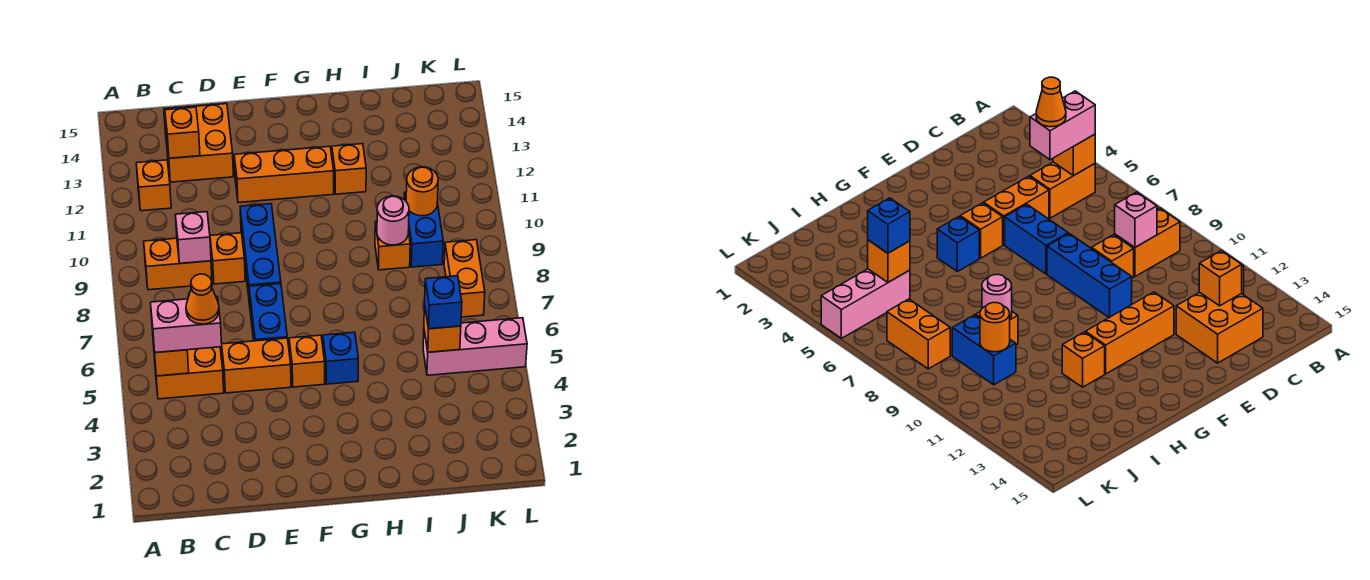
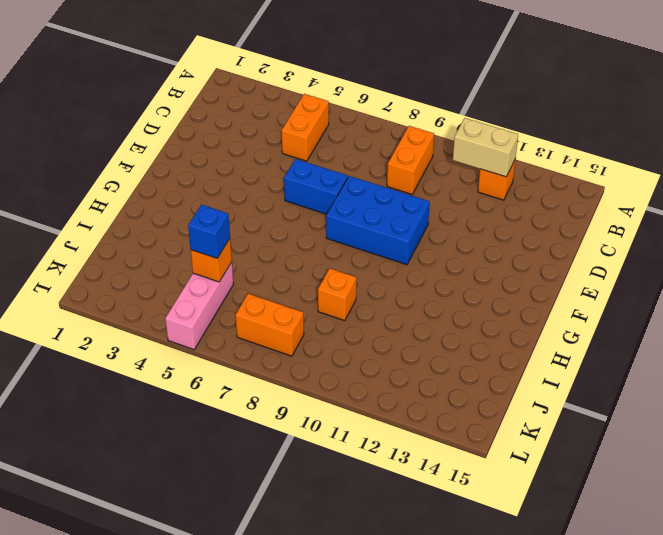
tan brick B11:B12 level 2 -> none
blue brick E8:F10 level 1 -> blue brick E8:E10 level 1
none -> orange brick C13:D14 level 1
none -> orange brick D5:E5 level 1
none -> orange brick D9 level 1

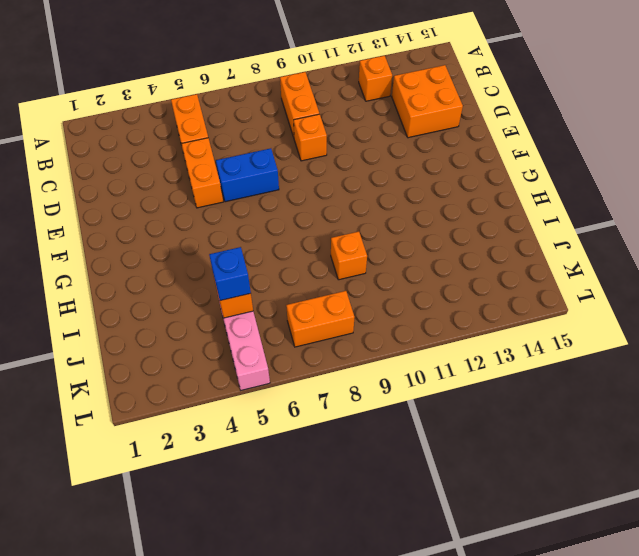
none -> blue brick E8:E10 level 1
none -> orange brick E12:G12 level 1
none -> orange brick F5 level 1

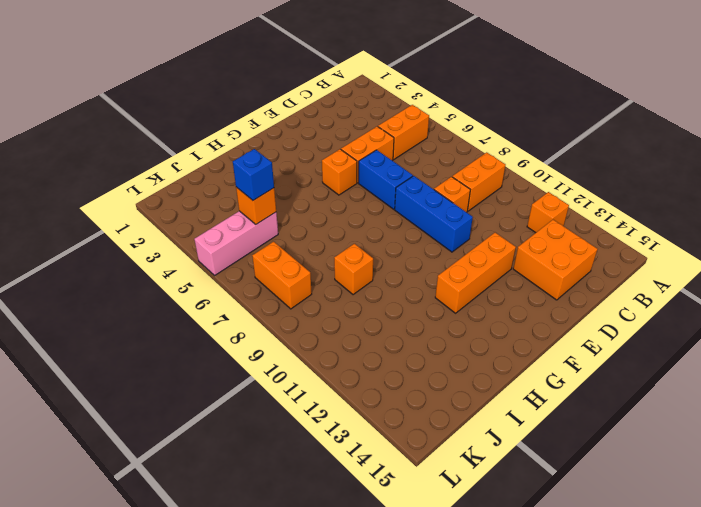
none -> blue brick G5 level 1
none -> orange brick H12 level 1
none -> blue brick J9:J10 level 1

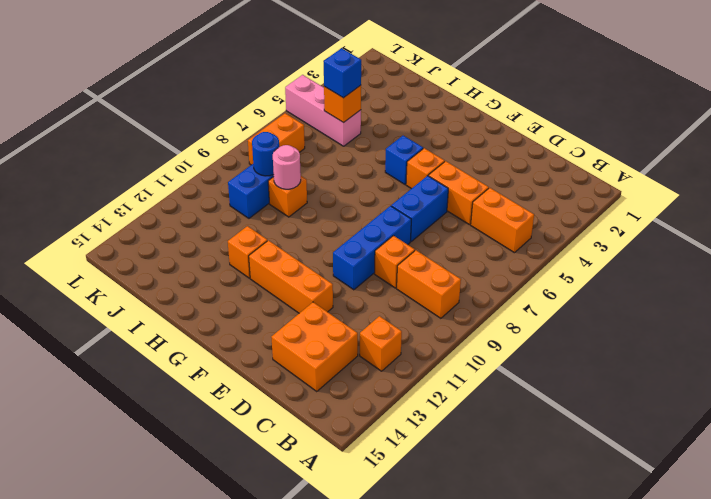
blue round brick J9 level 2 -> none
none -> orange brick B5 level 2
none -> pink brick C9 level 2
none -> orange brick C13 level 2

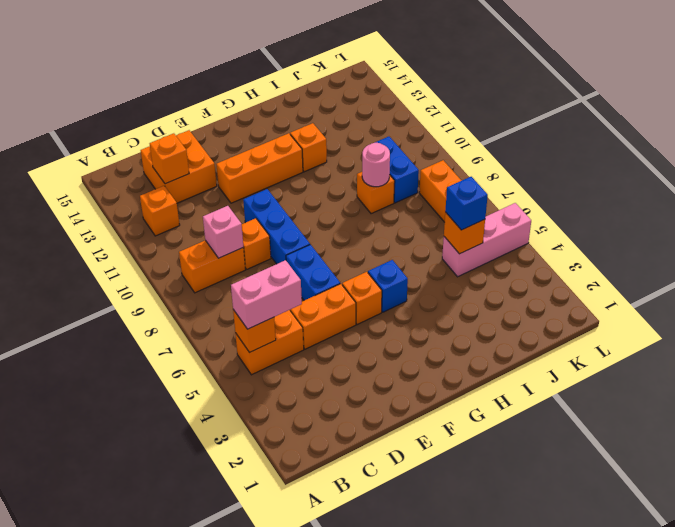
none -> orange round brick J10 level 2
none -> orange cone C5 level 4

